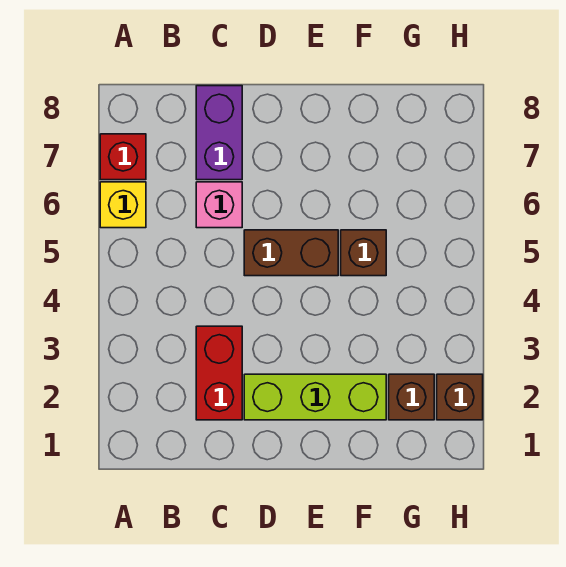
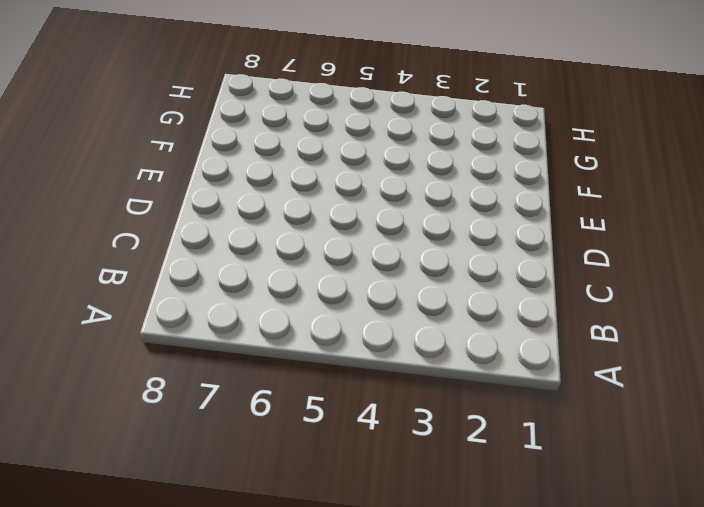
none -> yellow brick A6 level 1
none -> red brick A7 level 1

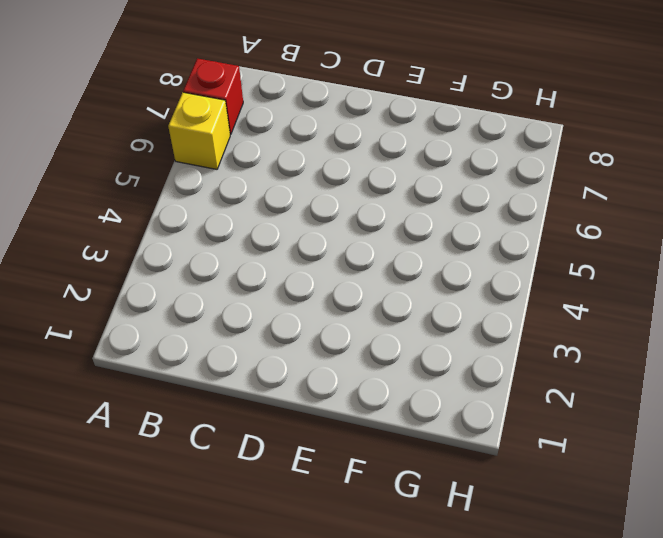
none -> red brick C2:C3 level 1
none -> pink brick C6 level 1

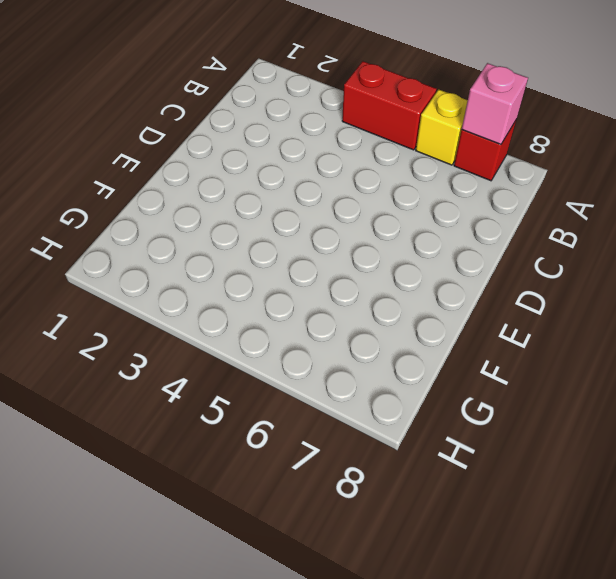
red brick A4:A5 level 1 -> red brick C2:C3 level 1
pink brick A7 level 2 -> pink brick C6 level 1
none -> purple brick C7:C8 level 1
none -> lime brick D2:F2 level 1

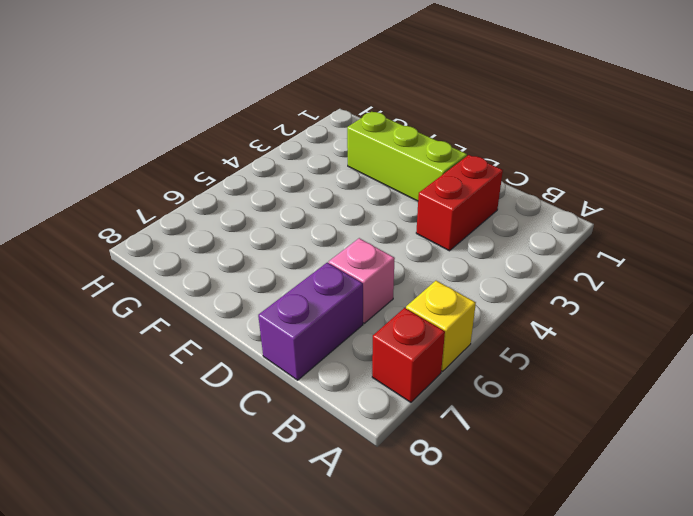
none -> brown brick D5:E5 level 1
none -> brown brick F5 level 1

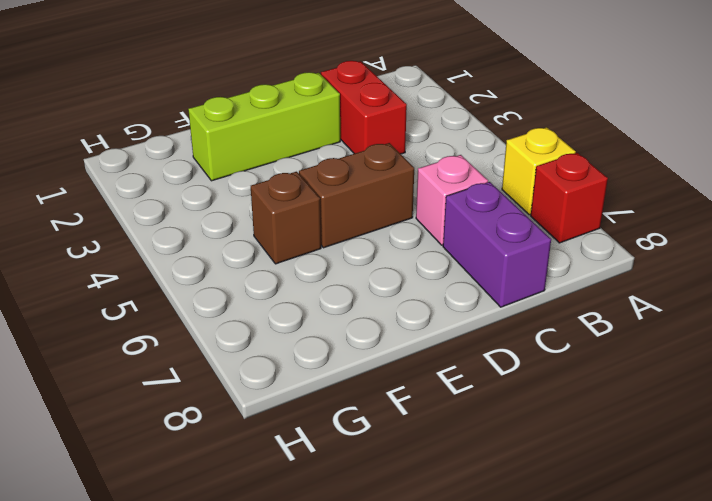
none -> brown brick G2 level 1
none -> brown brick H2 level 1

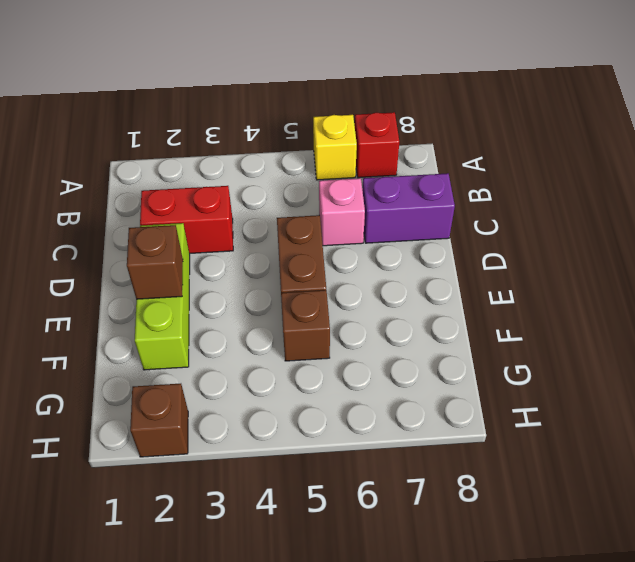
brown brick E2 level 2 -> brown brick G2 level 1

